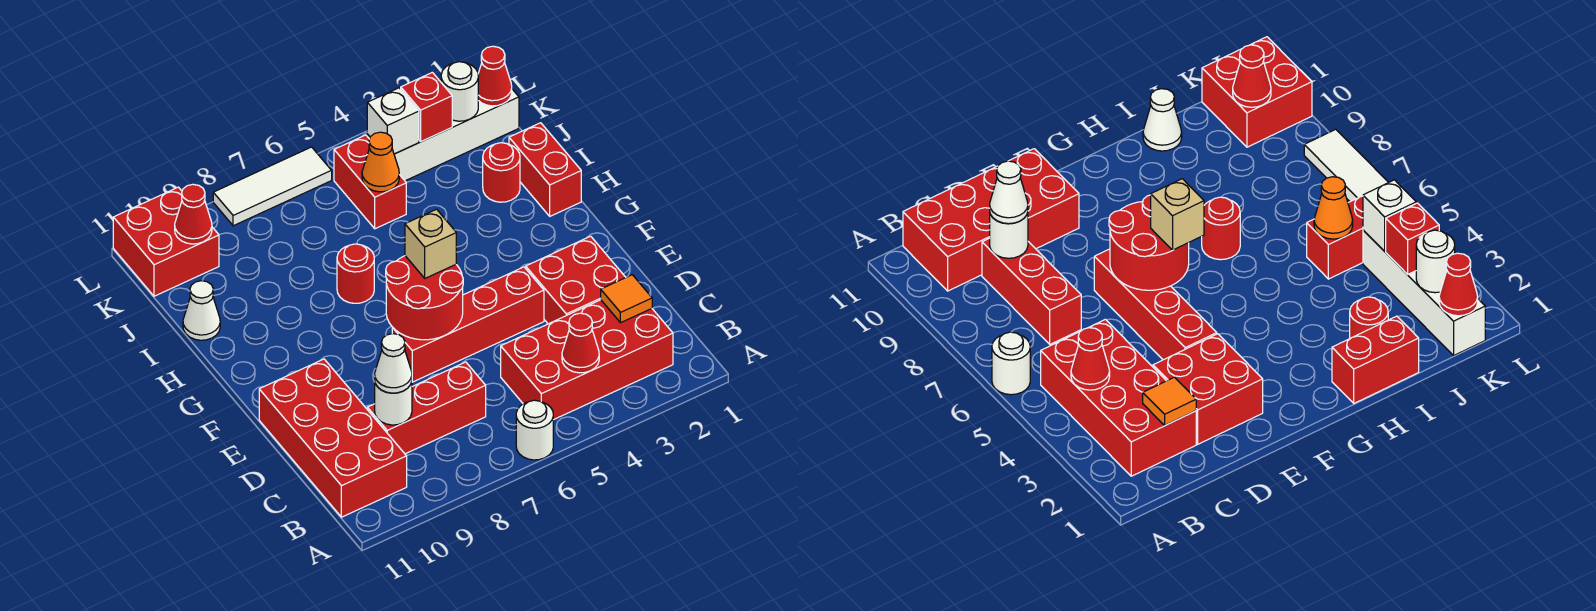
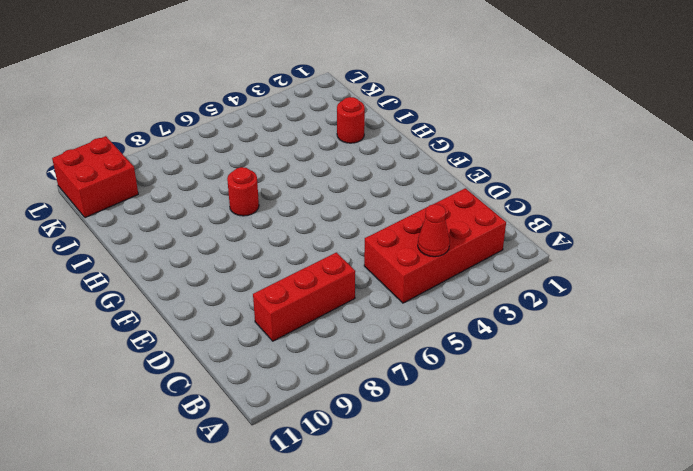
none -> white round brick A6 level 1
none -> red brick B10:E11 level 1
none -> red brick D2:E3 level 1

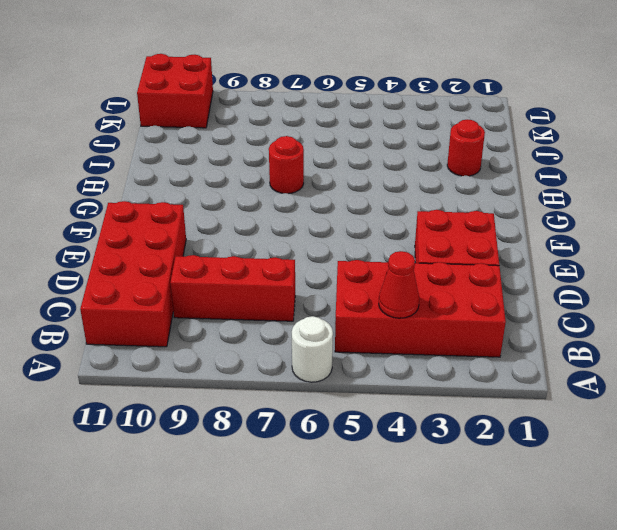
none -> red brick E4:E7 level 1
none -> red brick H1:I1 level 1
none -> white cone I11 level 1

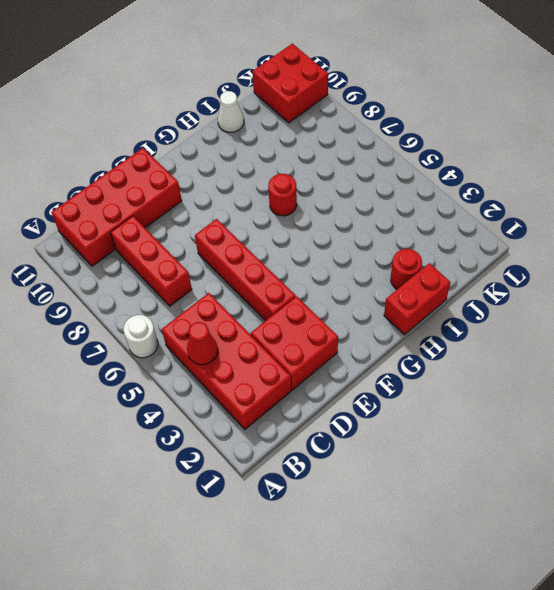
none -> red brick J5:K5 level 1
none -> white brick K1:K4 level 1
none -> white tile L6:L8 level 1

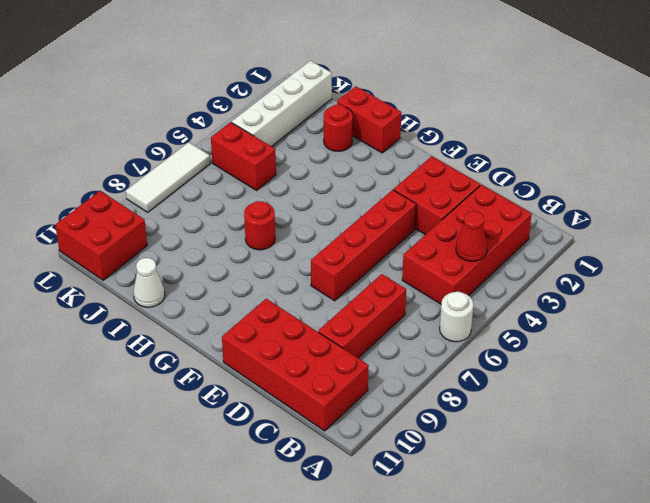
none -> orange tile C2 level 2
none -> white round brick C9 level 2
none -> red round brick E6:F7 level 2

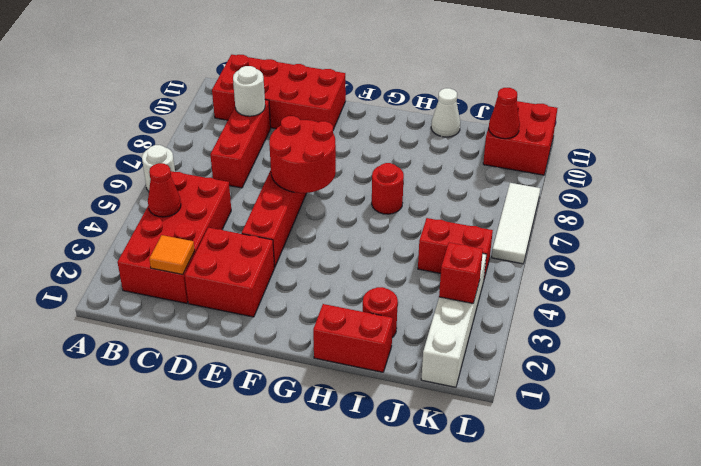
none -> orange cone J5 level 2
none -> red cone K1 level 2
none -> white round brick K2 level 2

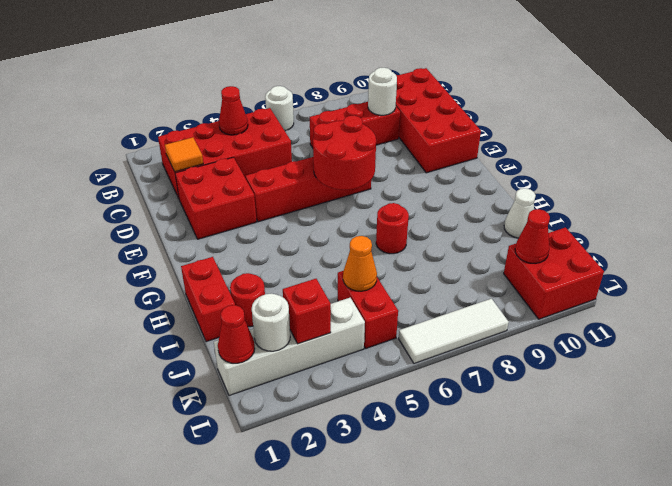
none -> white brick K4 level 2
none -> white cone C9 level 3
none -> tan brick F6 level 3

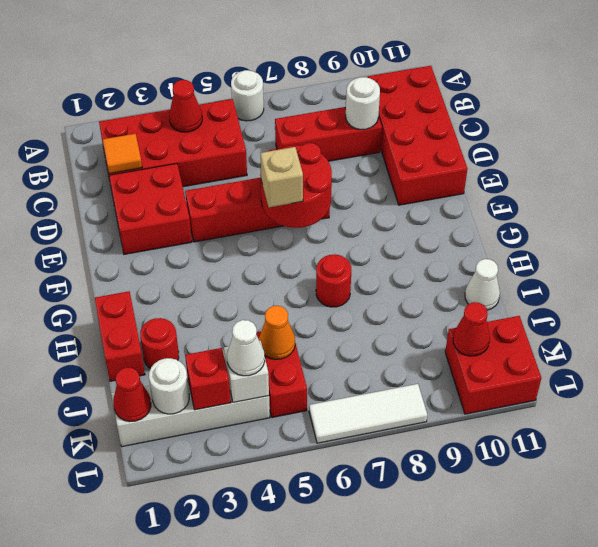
white cone K4 level 3 -> white cone C9 level 3

